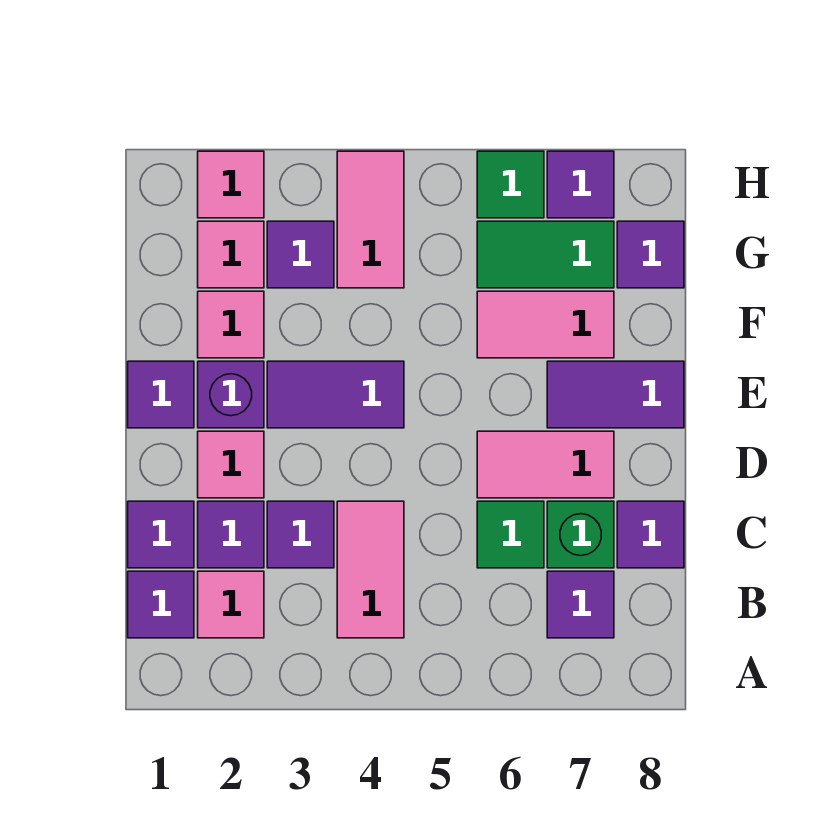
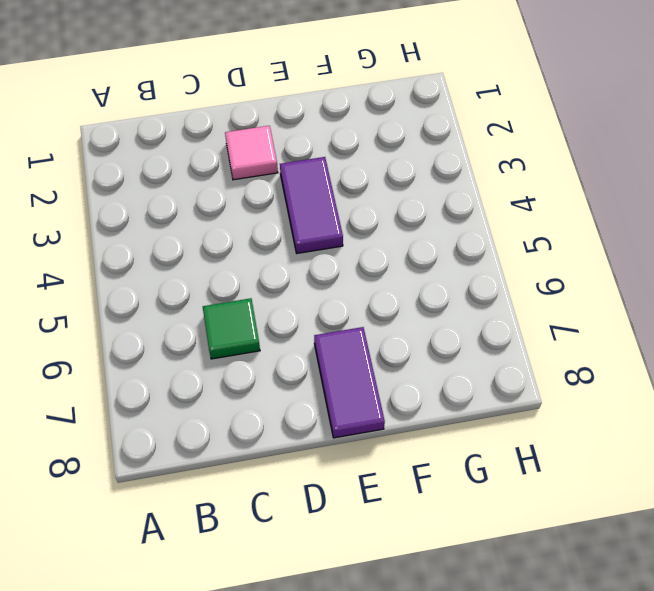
none -> purple tile B1 level 1
none -> pink tile B2 level 1
none -> pink tile B4:C4 level 1

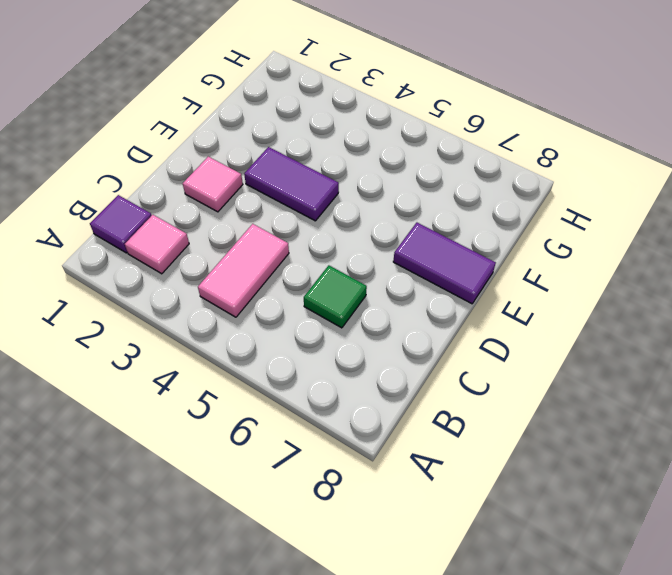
none -> purple tile B7 level 1
none -> purple tile C1 level 1
none -> purple tile C2 level 1

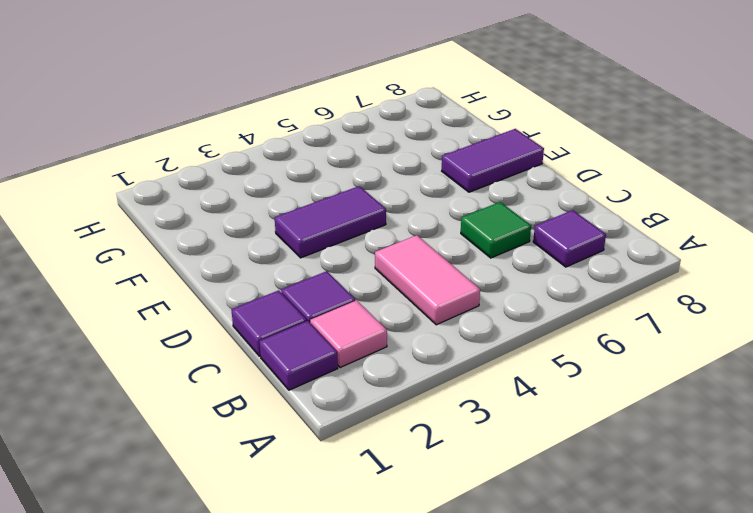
none -> purple tile C3 level 1
none -> green brick C7 level 1
none -> purple tile C8 level 1

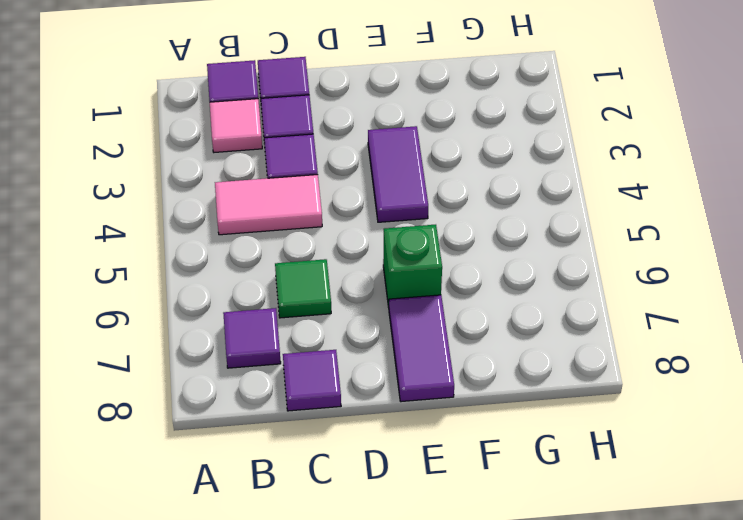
green brick E6 level 1 -> green brick C7 level 1
none -> pink tile D2 level 1
none -> pink tile D6:D7 level 1
none -> purple tile E1 level 1

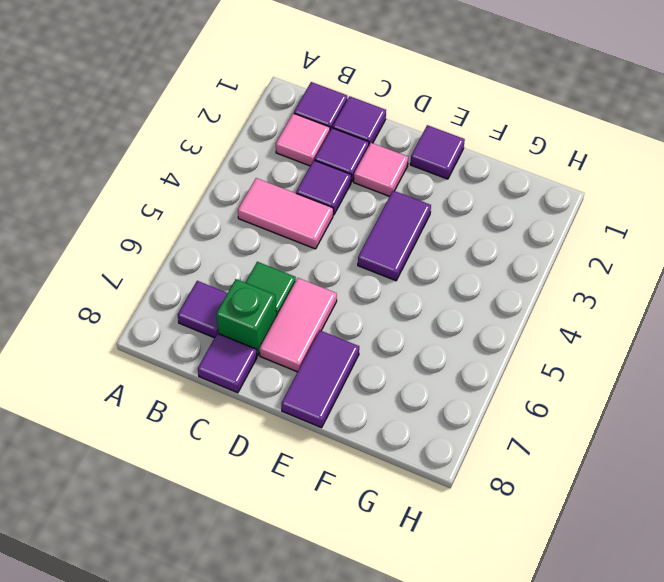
none -> purple brick E2 level 1
none -> pink tile F2 level 1
none -> pink tile F6:F7 level 1

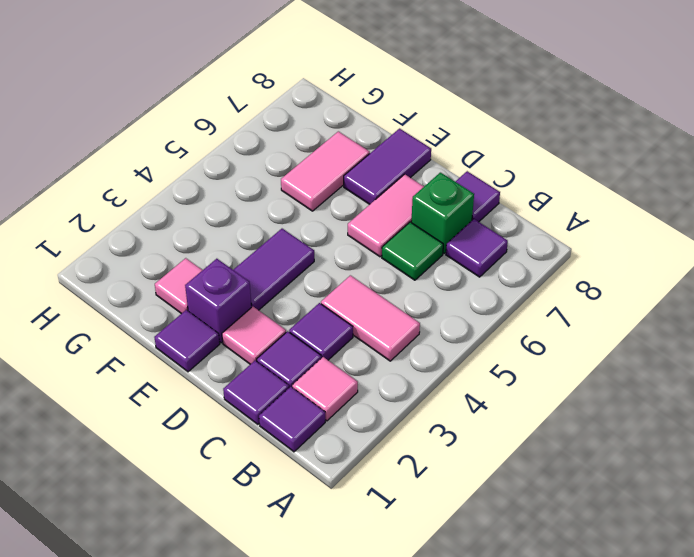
none -> pink tile G2 level 1
none -> purple tile G3 level 1
none -> pink tile G4:H4 level 1

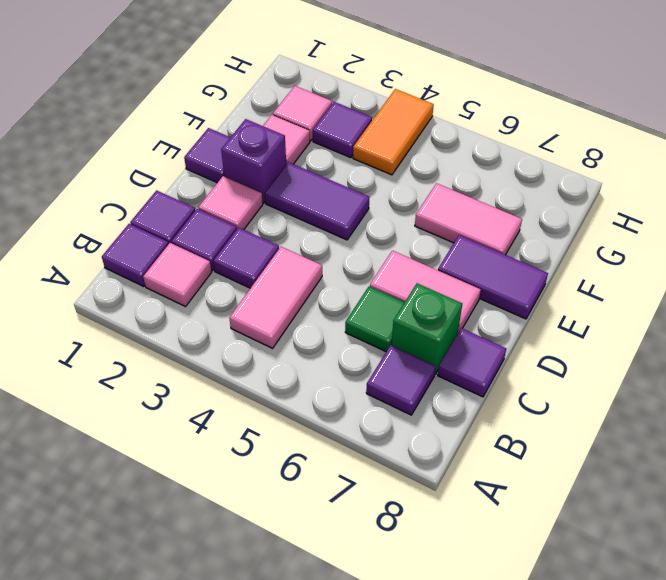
orange tile G4:H4 level 1 -> pink tile G4:H4 level 1
none -> green tile G6:G7 level 1
none -> purple tile G8 level 1
none -> pink tile H2 level 1

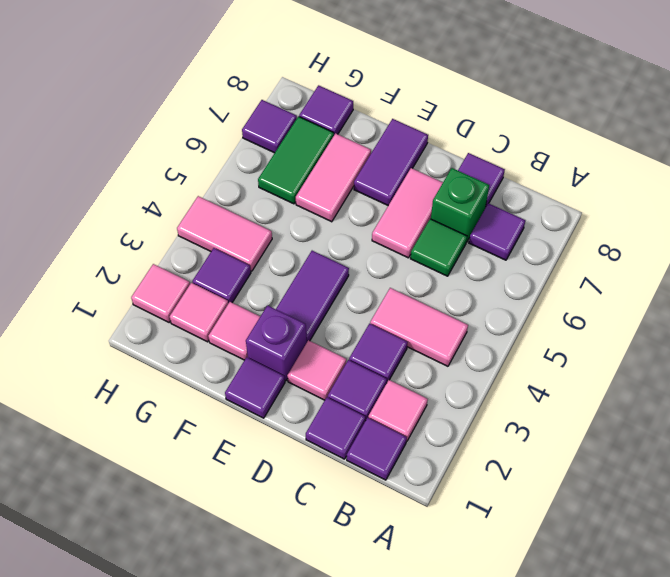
none -> green tile H6 level 1

